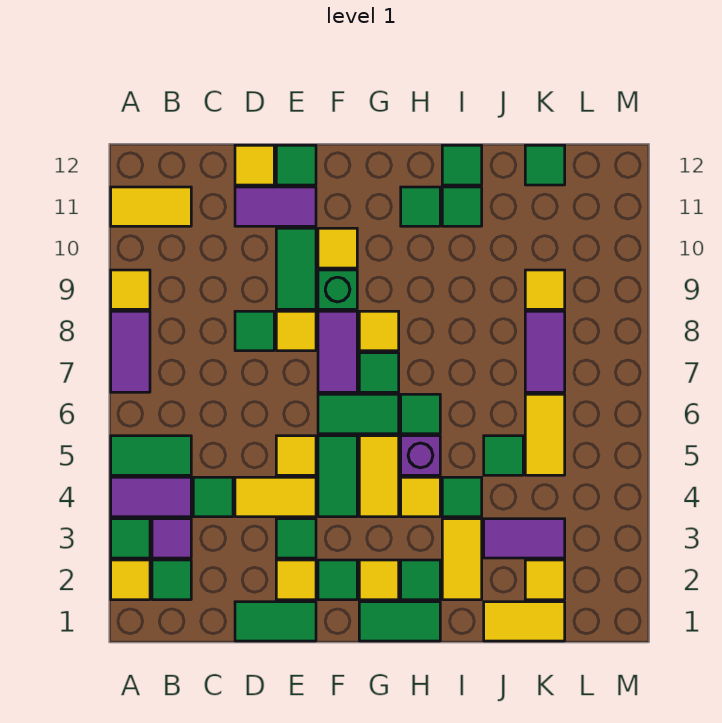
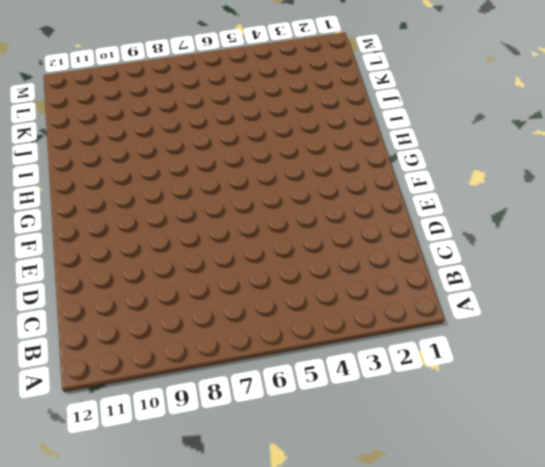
none -> yellow tile A2 level 1
none -> green tile A3 level 1
none -> purple tile A4:B4 level 1
none -> green tile A5:B5 level 1

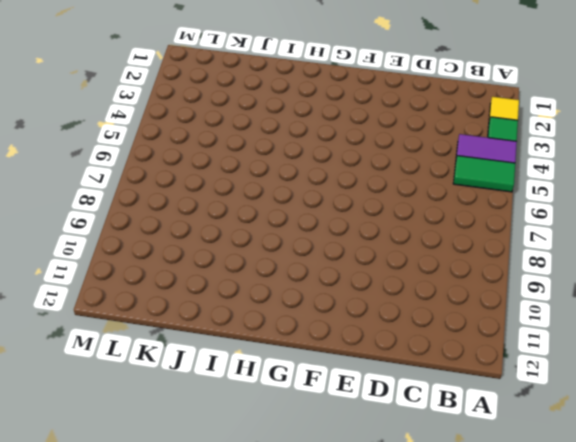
none -> purple tile A7:A8 level 1
none -> yellow tile A9 level 1
none -> yellow tile A11:B11 level 1
none -> green tile B2 level 1

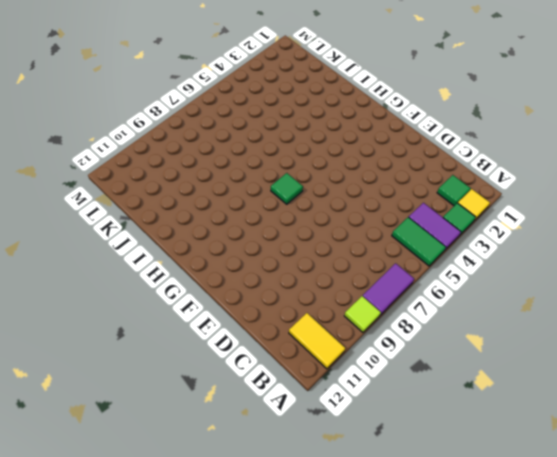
lime tile A9 level 1 -> yellow tile A9 level 1
none -> purple tile B3 level 1
none -> green tile C4 level 1
none -> green tile D1:E1 level 1
none -> yellow tile D4:E4 level 1

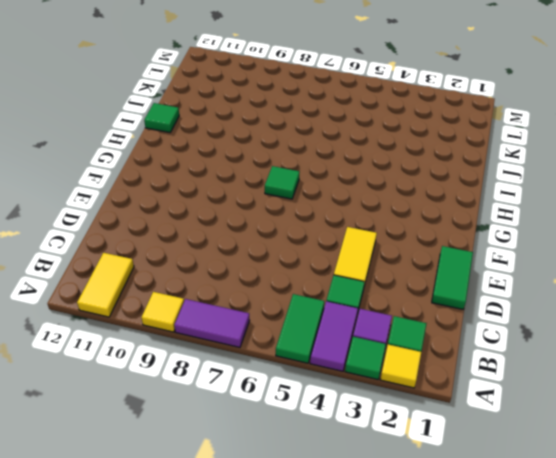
none -> green tile D8 level 1
none -> purple tile D11:E11 level 1
none -> yellow tile D12 level 1
none -> yellow tile E2 level 1

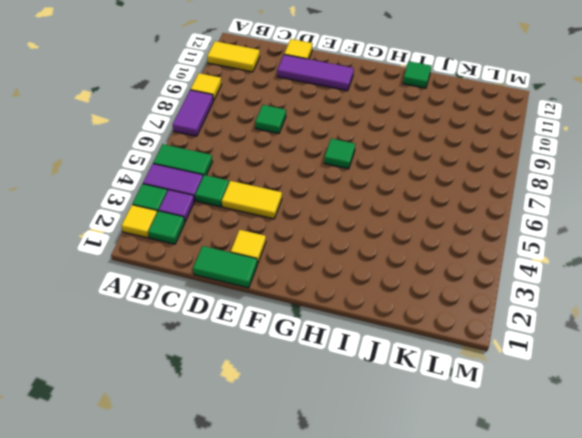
purple tile D11:F11 level 1 -> purple tile D11:E11 level 1
none -> green tile E3 level 1
none -> yellow tile E5 level 1
none -> yellow tile E8 level 1
none -> green tile E9:E10 level 1

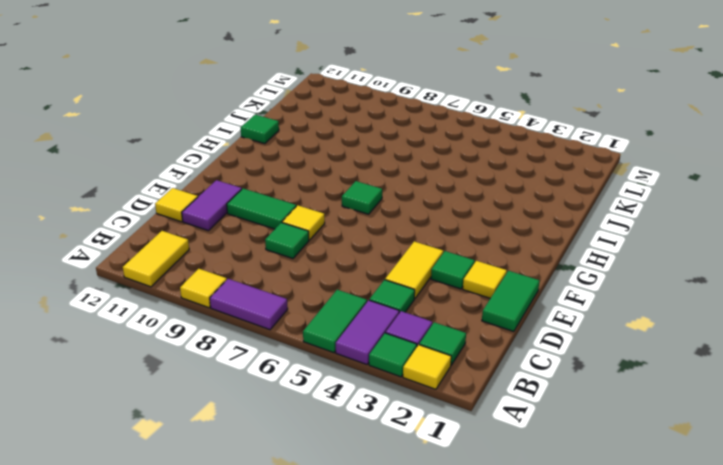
none -> yellow tile E5 level 1
none -> green tile E12 level 1
none -> green tile F2 level 1
none -> green tile F4:F5 level 1

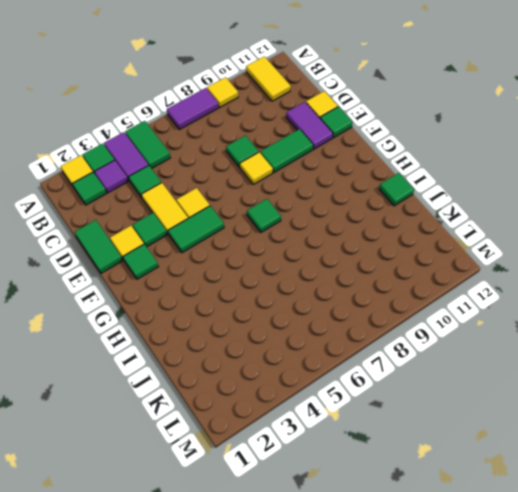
none -> green tile F6:G6 level 1
none -> purple tile F7:F8 level 1
none -> green brick F9 level 1
none -> yellow tile F10 level 1

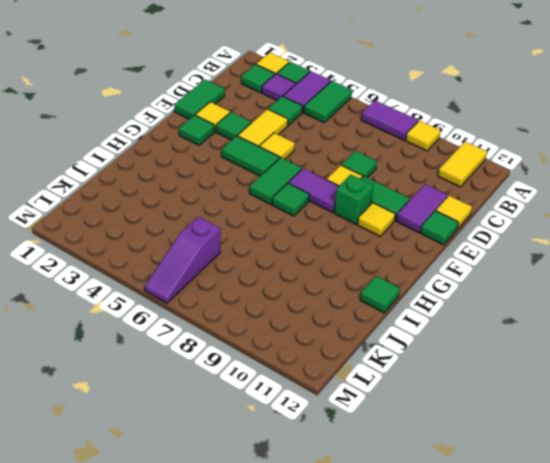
purple slope K6:M6 level 1 top K -> yellow tile K5:K6 level 1
none -> green tile G1:H1 level 1
none -> yellow tile G2 level 1
none -> yellow tile G4:G5 level 1
none -> yellow tile G8 level 1

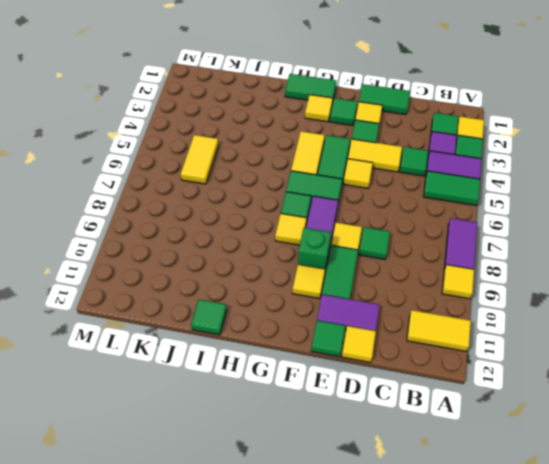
none -> green tile H2 level 1
none -> yellow tile H4 level 1
none -> purple brick H5 level 1
none -> green tile H6 level 1

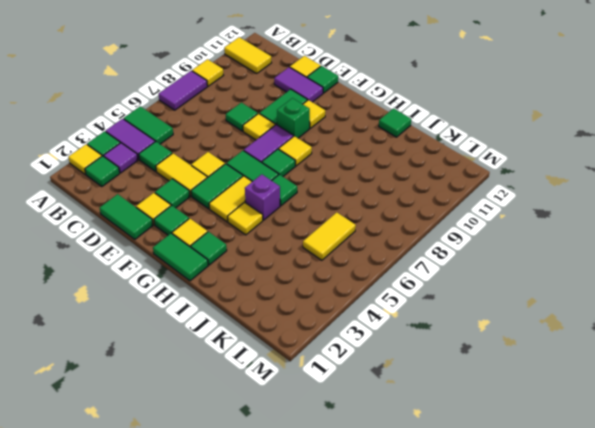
none -> green tile H11 level 1
none -> yellow tile I2:I3 level 1
none -> green tile I4 level 1
none -> green tile I11 level 1

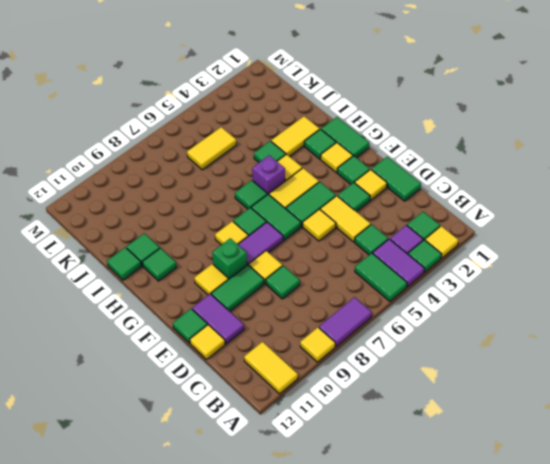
none -> yellow tile J1:K1 level 1
none -> purple tile J3:K3 level 1
none -> green tile J5 level 1
none -> yellow tile K2 level 1

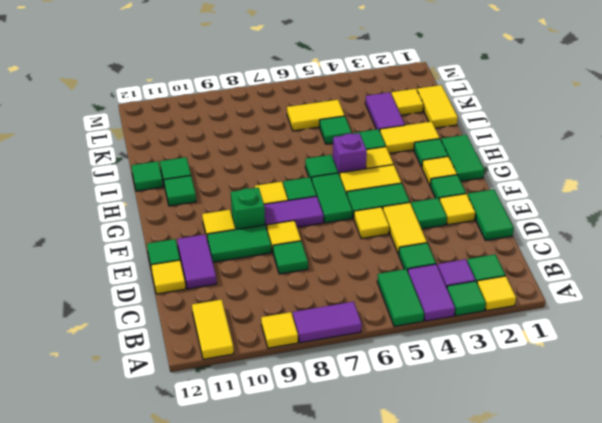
none -> purple tile K7:K8 level 1
none -> yellow tile K9 level 1
none -> green tile K12 level 1

